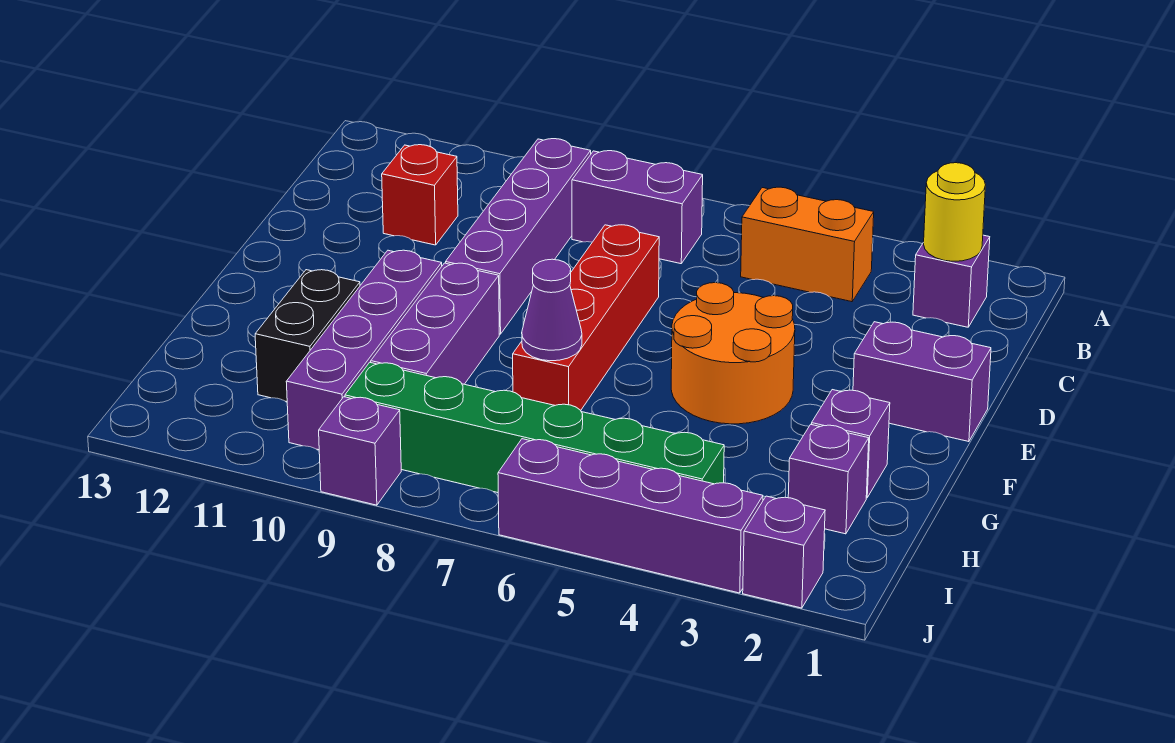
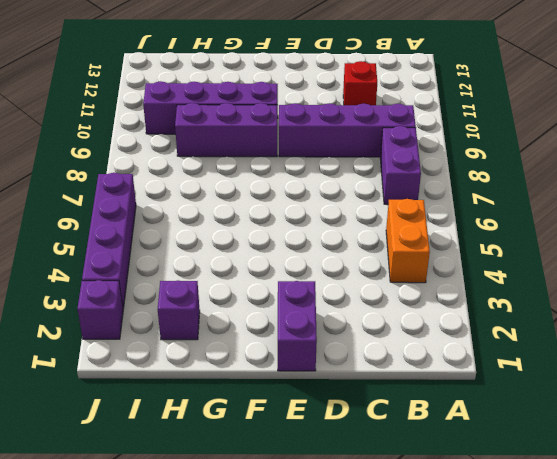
none -> purple brick B2 level 1
none -> red brick D7:G7 level 1
none -> orange round brick E4:F5 level 1

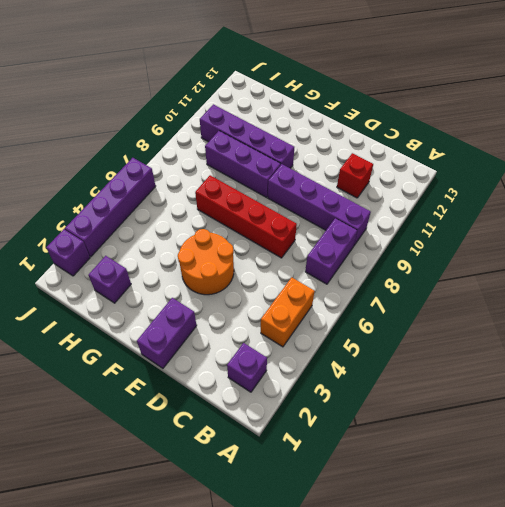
none -> purple brick G2 level 1
none -> black brick G11:H11 level 1
none -> green brick I4:I9 level 1

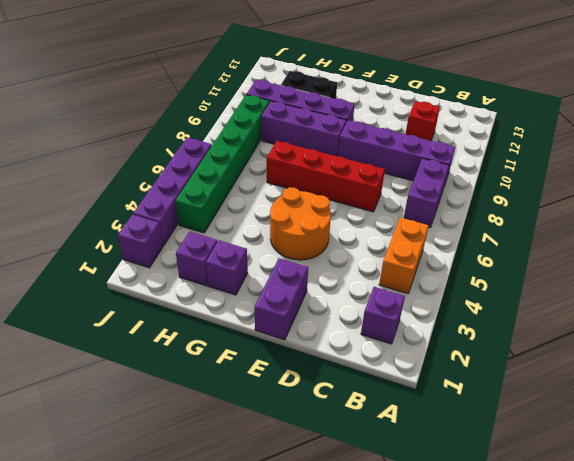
none -> purple brick J9 level 1
none -> yellow round brick B2 level 2
none -> purple cone G7 level 2

